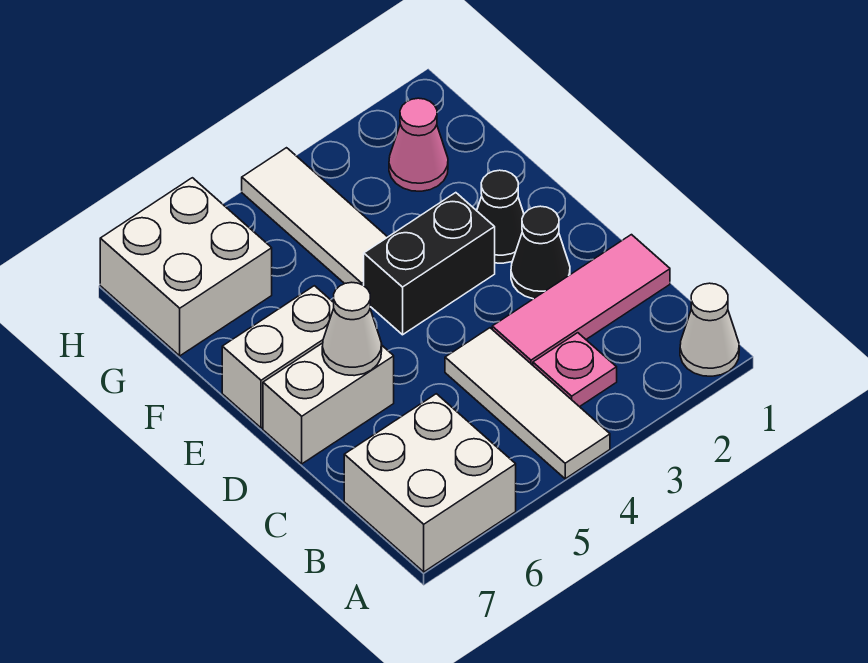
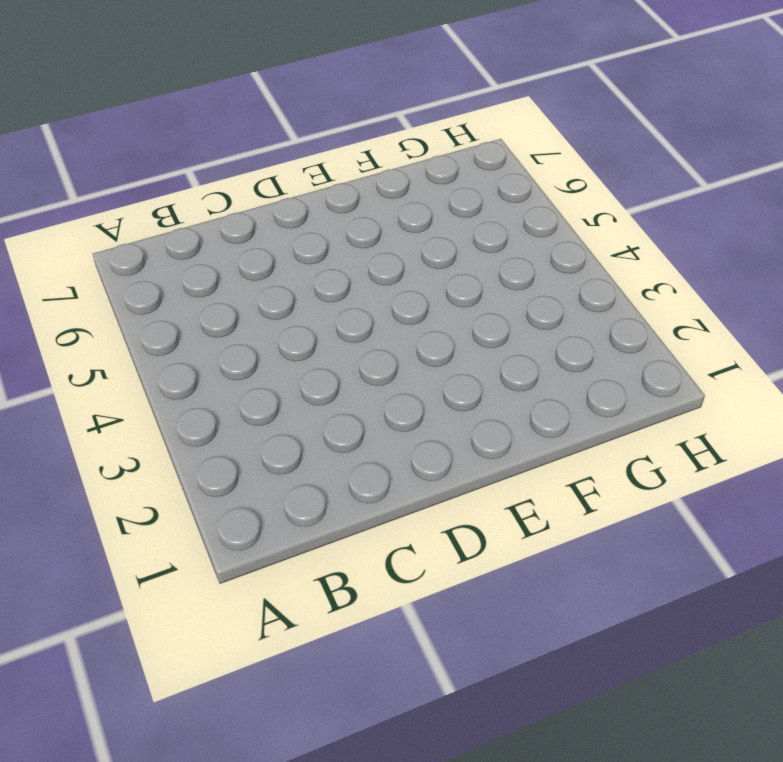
none -> white cone A1 level 1
none -> white tile A4:C4 level 1
none -> white brick A6:B7 level 1

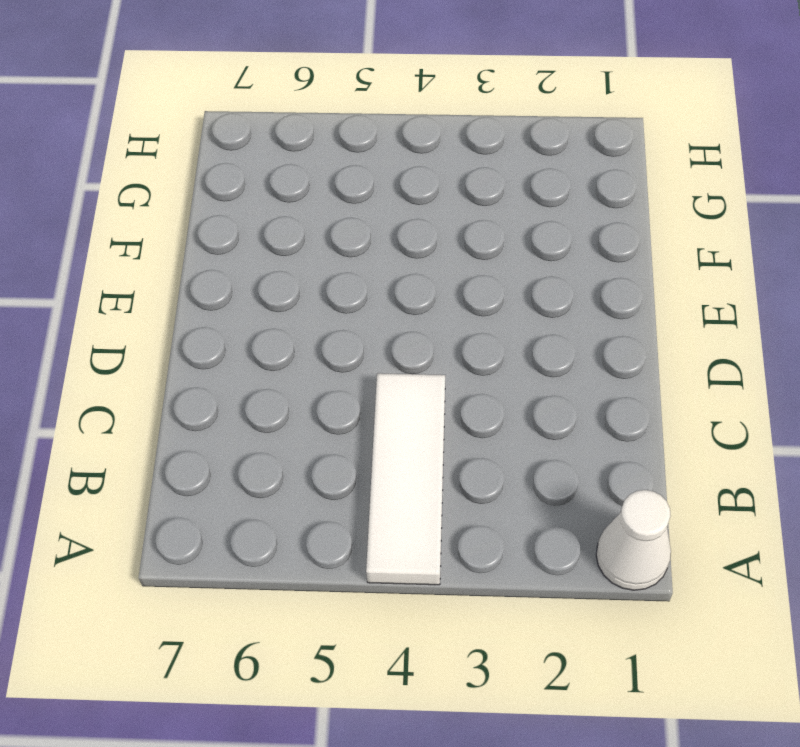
none -> white brick A6:B7 level 1
none -> pink plate B3 level 1
none -> pink tile C1:C3 level 1

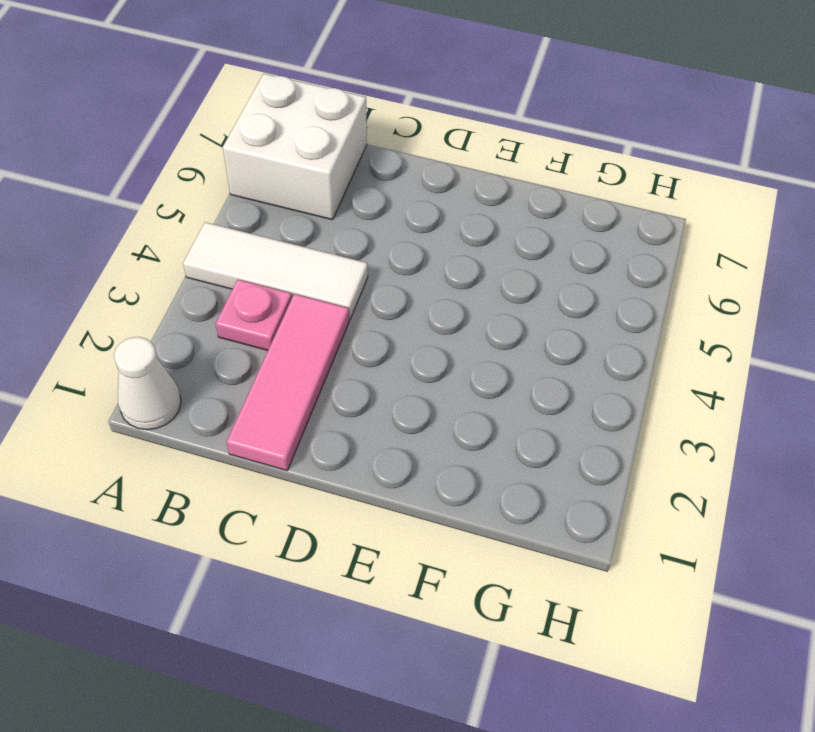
none -> black cone D2 level 1
none -> white brick D6:D7 level 1
none -> black cone E2 level 1

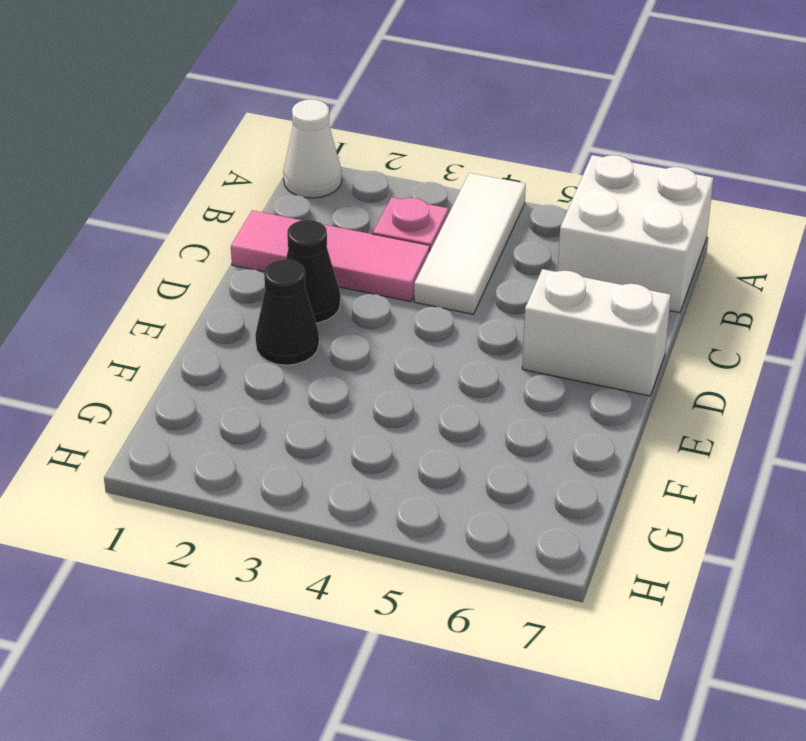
none -> black brick E3:E4 level 1
none -> white brick E6:E7 level 1
none -> white tile F4:H4 level 1

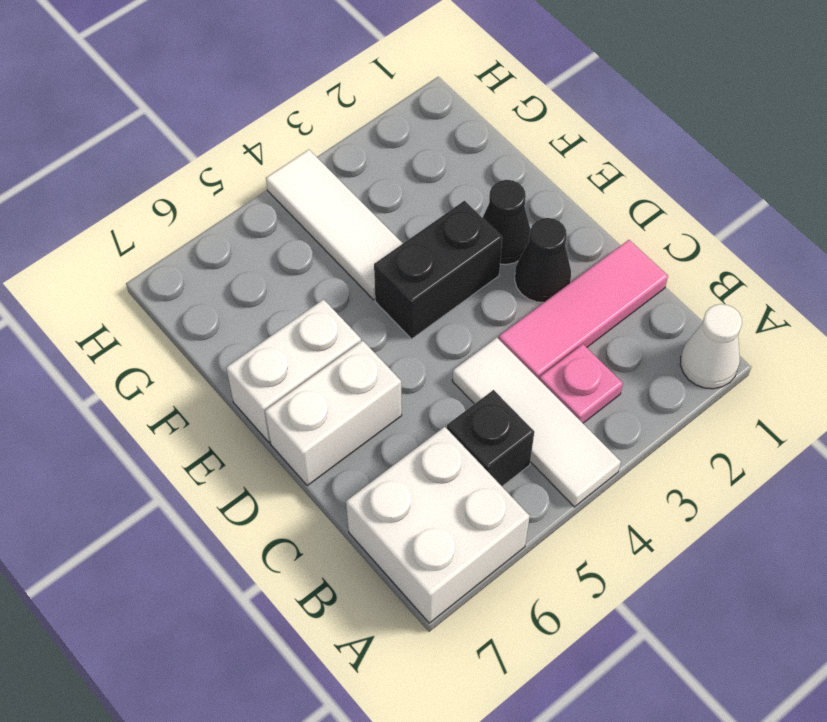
black brick B5 level 1 -> none
none -> pink cone G2 level 1
none -> white brick G6:H7 level 1
none -> white cone D6 level 2

